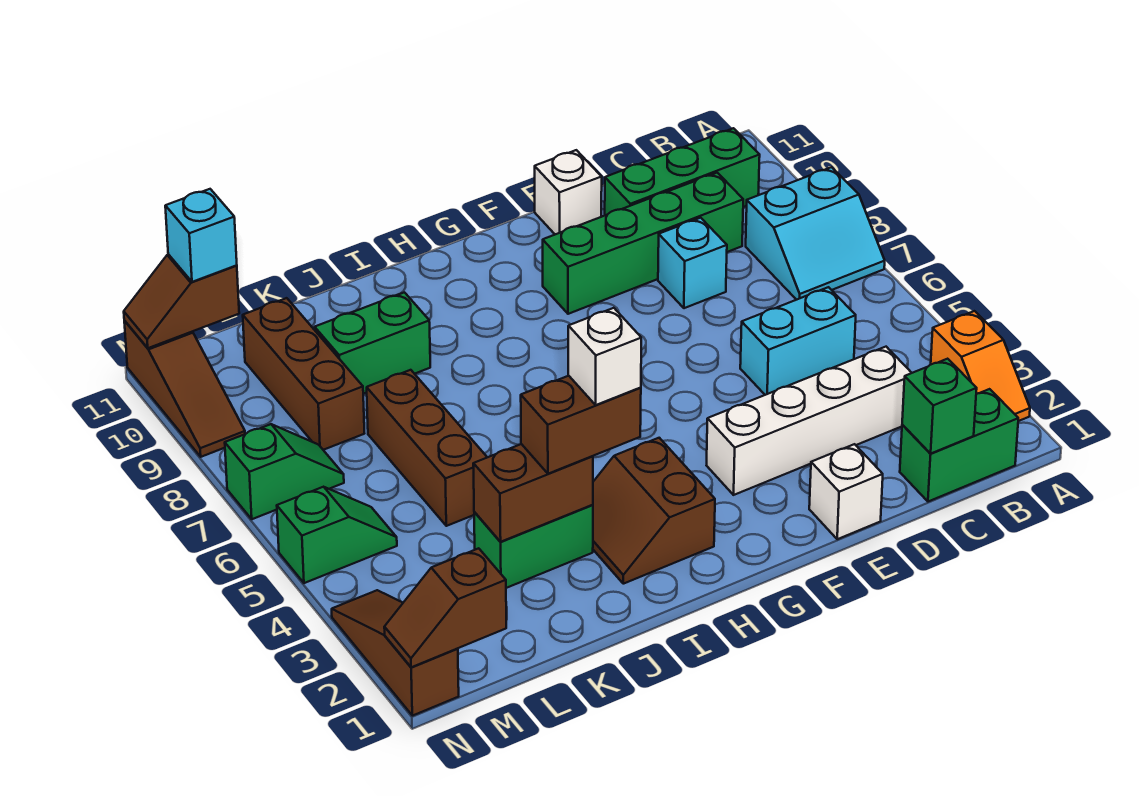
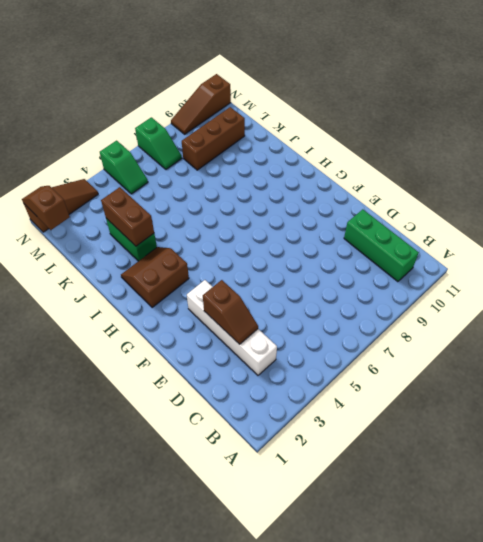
brown slope D3:E3 level 2 top E -> brown slope M11:N11 level 2 top M
none -> orange slope A2:A3 level 1 top 3
none -> cyan slope A7:B8 level 1 top 8
none -> green brick B1:C1 level 1

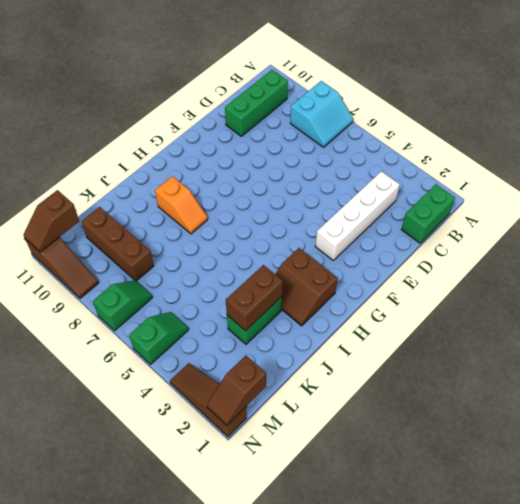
orange slope I8:I9 level 1 top 9 -> orange slope A2:A3 level 1 top 3
none -> cyan brick C5:D5 level 1
none -> green brick C9:F9 level 1
none -> cyan brick D8 level 1

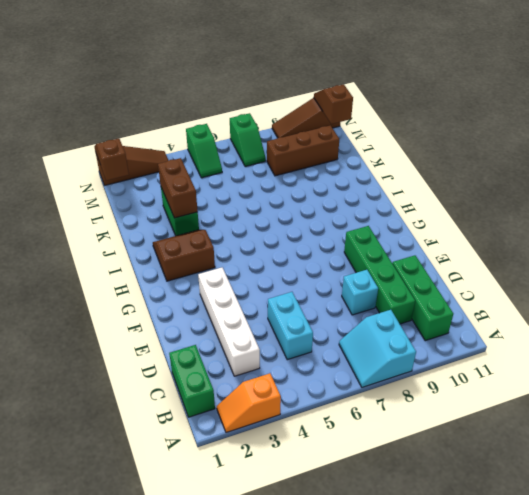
none -> white brick E1 level 1
none -> white brick E11 level 1
none -> green brick J9:K9 level 1

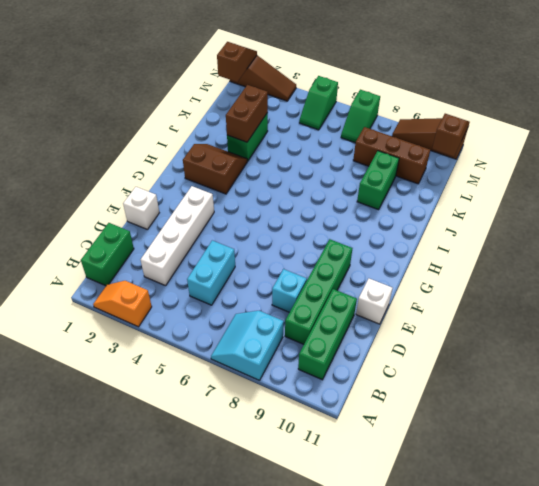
none -> brown brick K5:K7 level 1
none -> green brick C1 level 2
none -> brown brick I3:J3 level 3

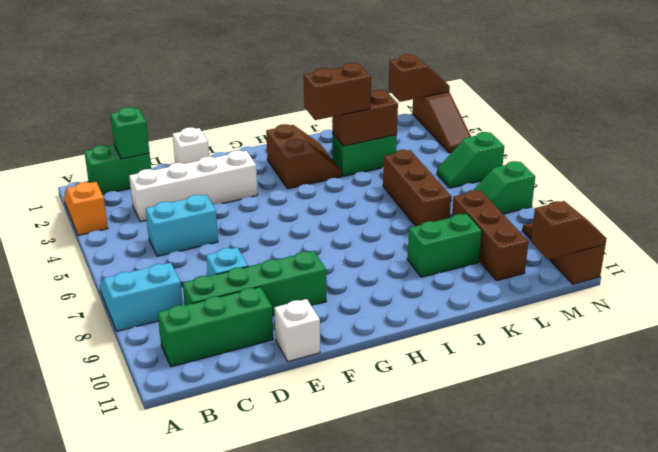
none -> cyan brick M11 level 3
none -> white brick I3 level 4

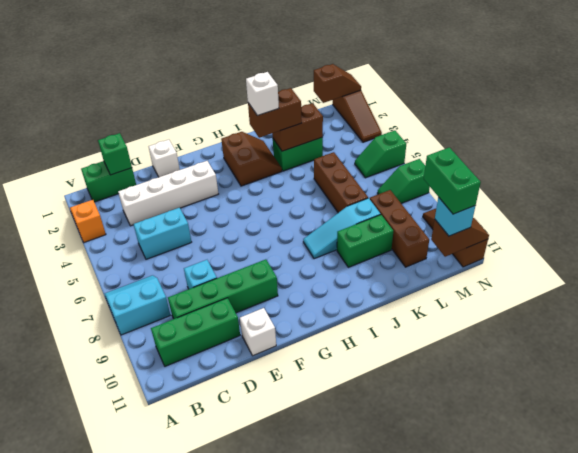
cyan slope I8:K8 level 1 top K -> none
green brick M10:M11 level 4 -> none

